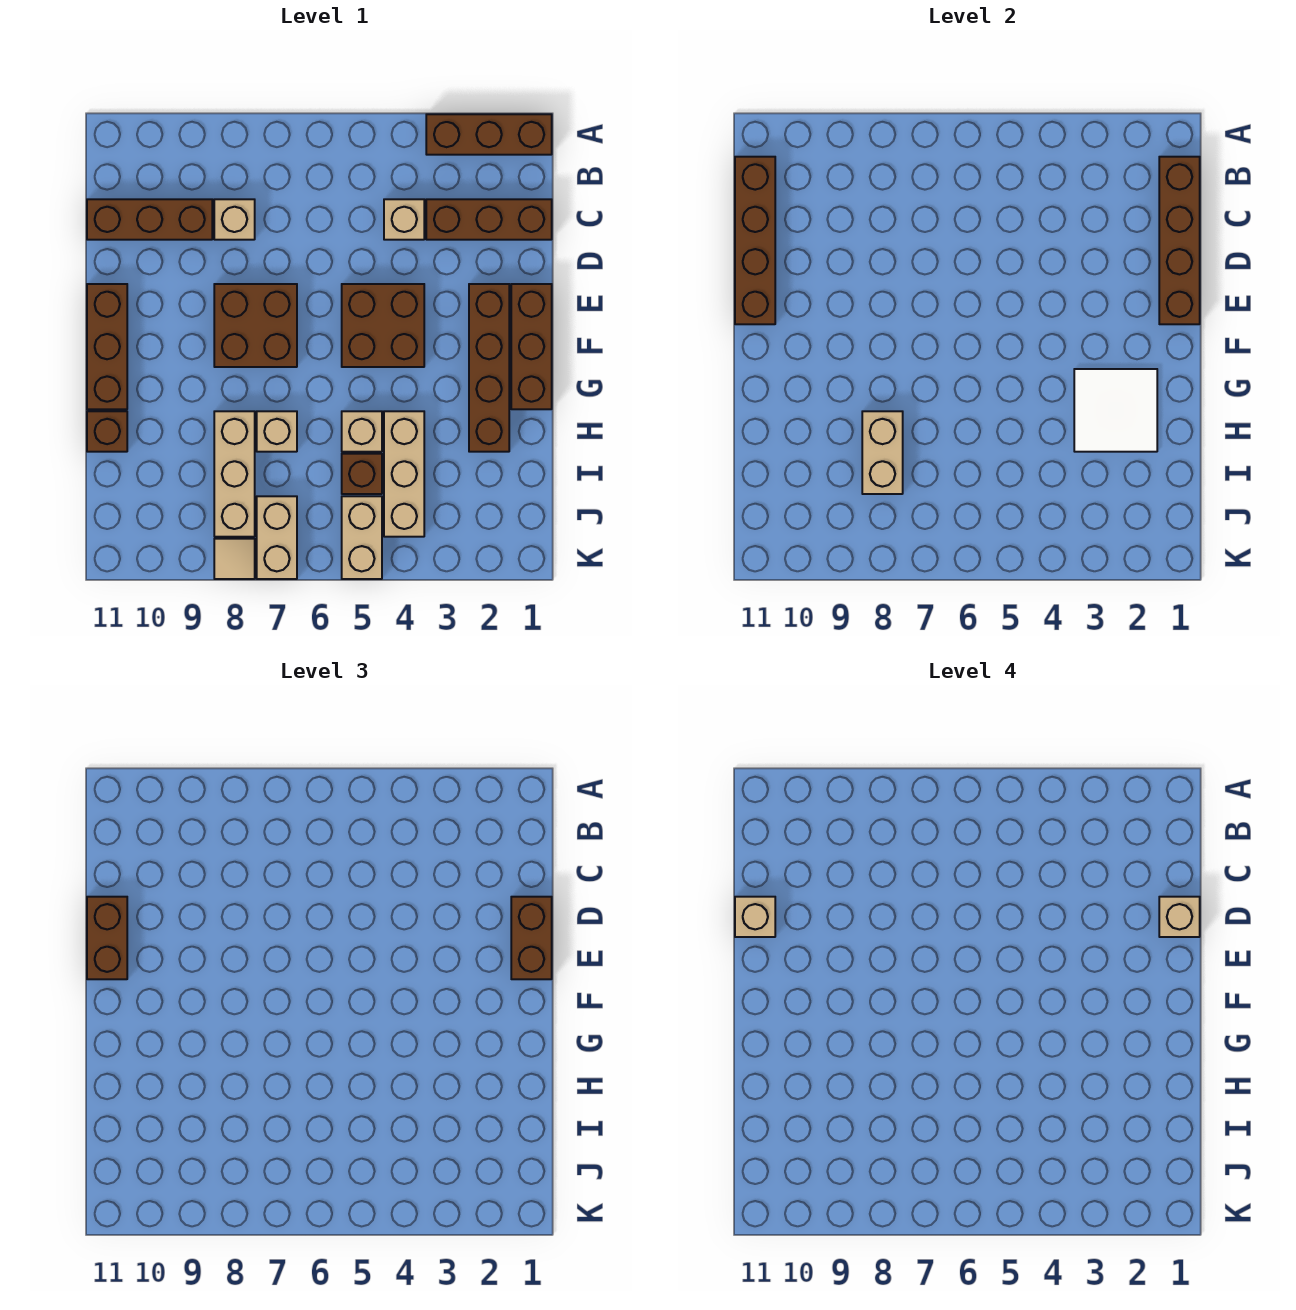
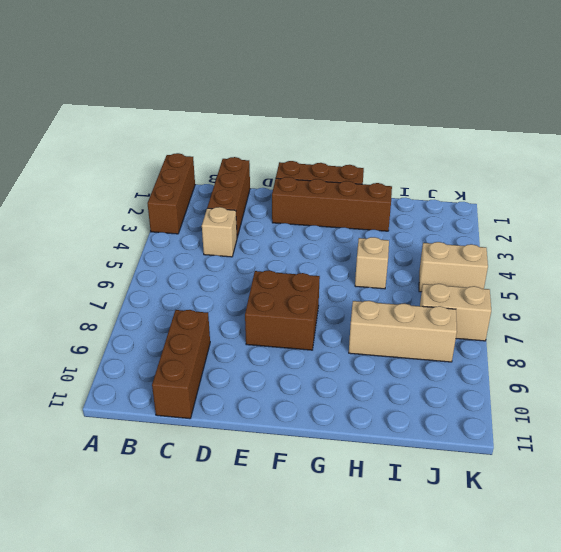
none -> tan brick C8 level 1
none -> brown brick E4:F5 level 1
none -> brown brick E11:G11 level 1

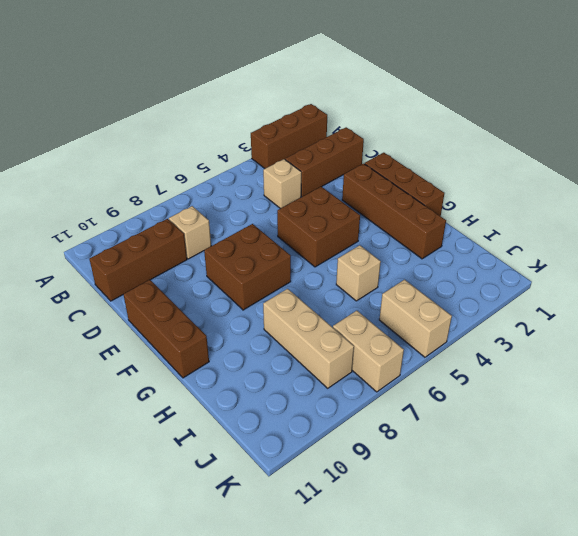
none -> tan brick H4:J4 level 1
none -> tan brick H7 level 1
none -> brown brick H11 level 1

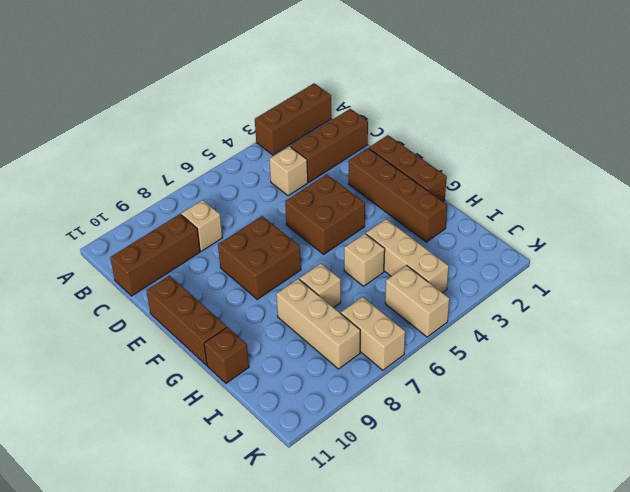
none -> brown brick I5 level 1
none -> tan tile K8 level 1
none -> brown brick B1:E1 level 2

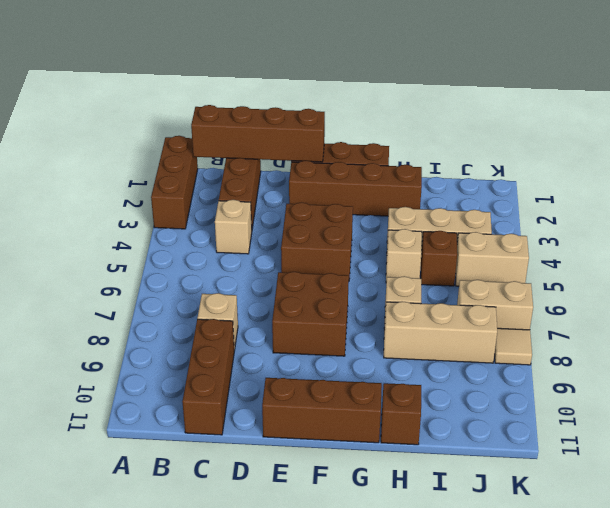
none -> brown brick B11:E11 level 2
none -> white tile G2:H3 level 2
none -> tan brick H8:I8 level 2

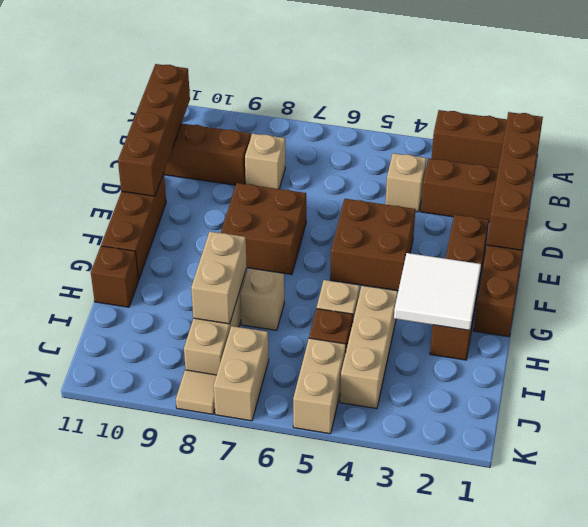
none -> brown brick D1:E1 level 3
none -> brown brick D11:E11 level 3
none -> tan brick D1 level 4

